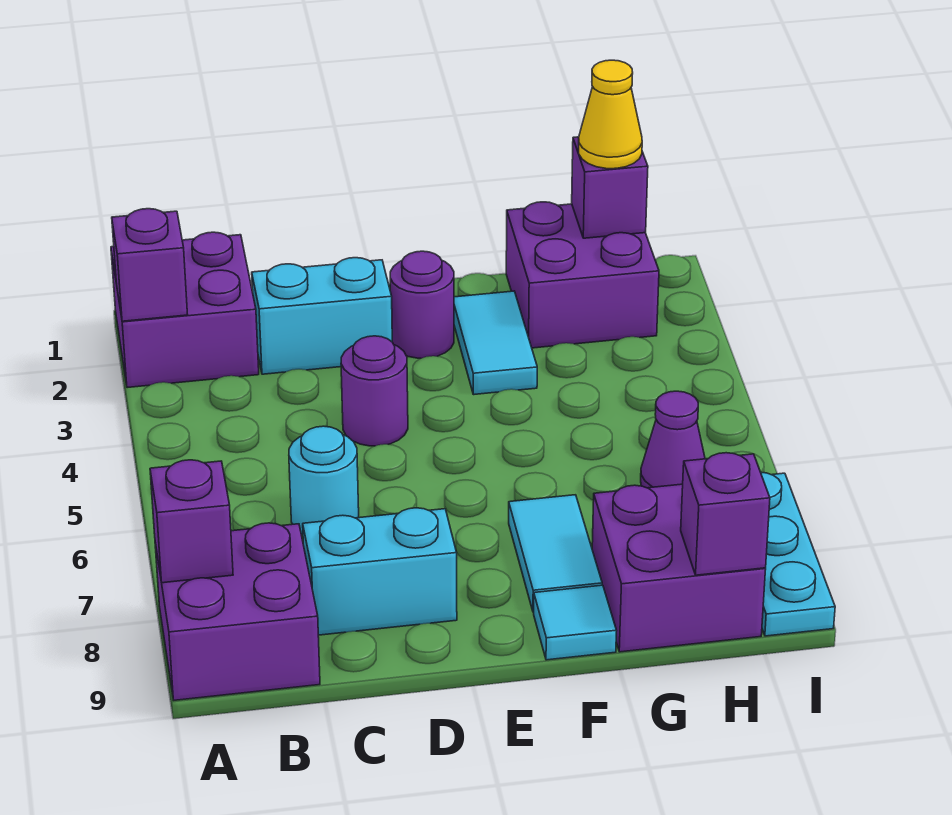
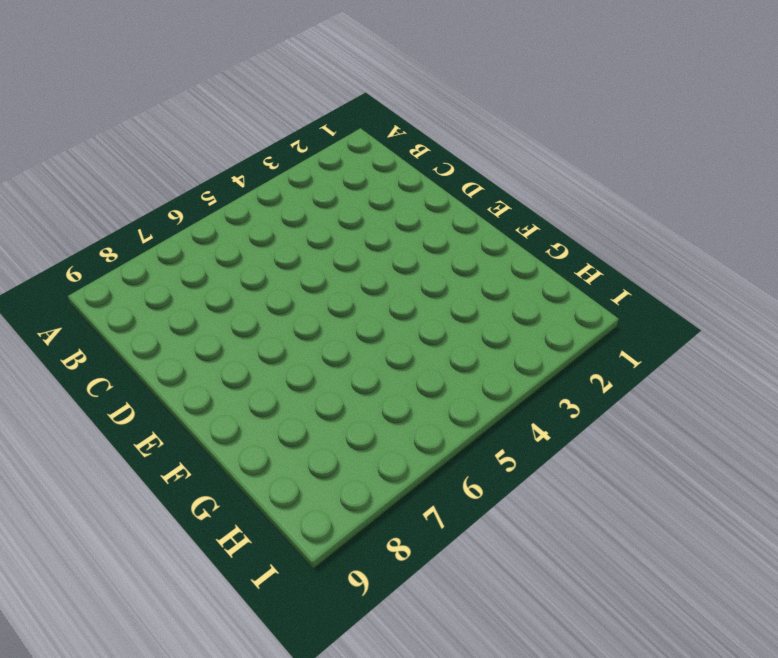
none -> purple brick A1:B2 level 1
none -> purple brick A8:B9 level 1
none -> cyan brick C2:D2 level 1

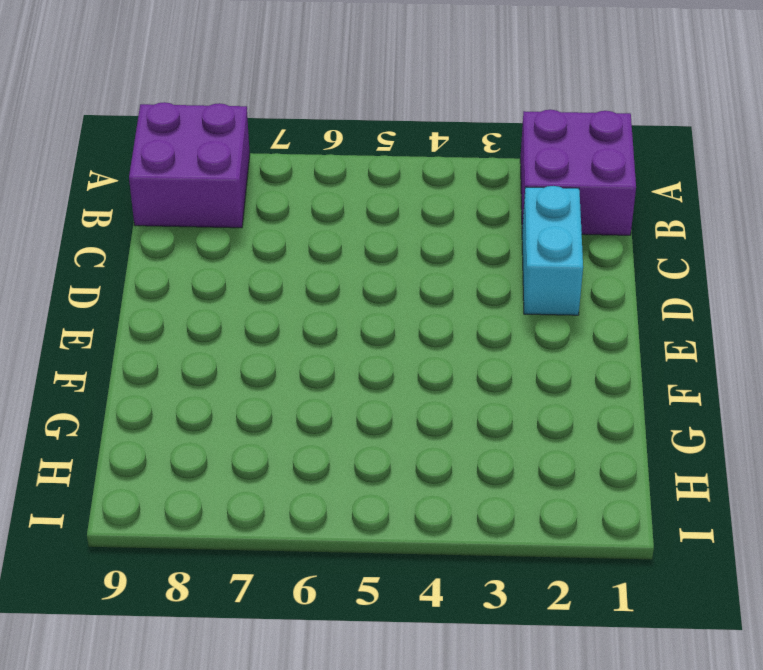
none -> cyan round brick C6 level 1
none -> cyan brick C8:D8 level 1
none -> purple round brick D4 level 1

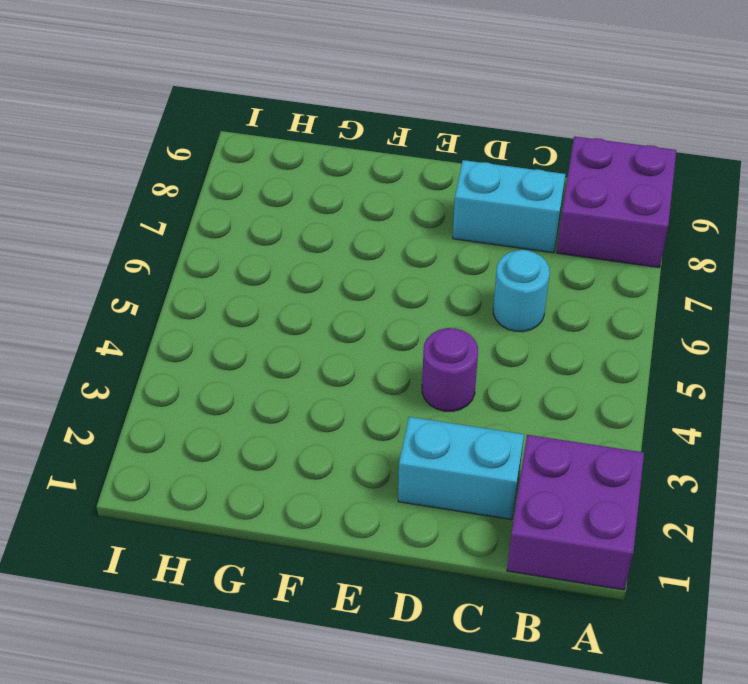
none -> purple round brick E2 level 1
none -> cyan tile F2:F3 level 1
none -> cyan tile F7:F8 level 1

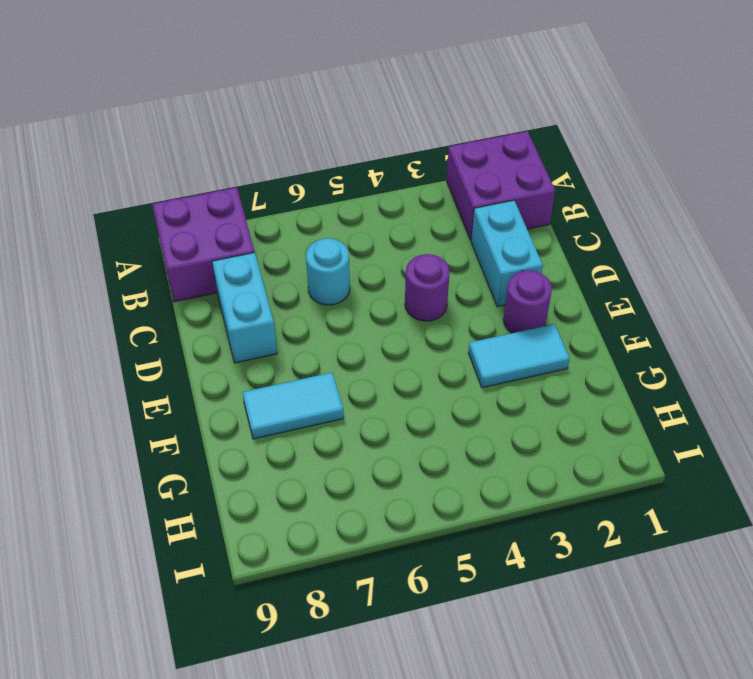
none -> cyan tile F9 level 1
none -> purple brick G1:H2 level 1
none -> purple brick G8:H9 level 1

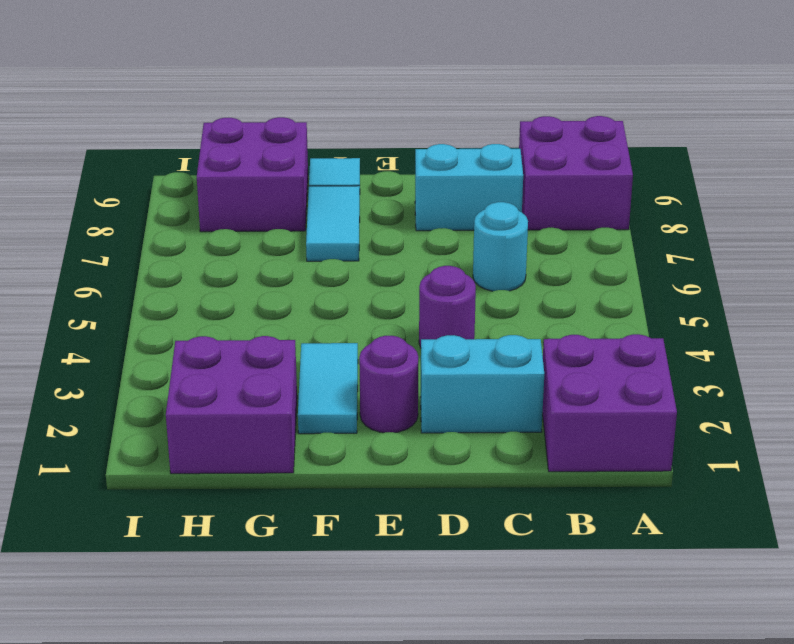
none -> purple cone H6 level 1
none -> cyan plate I7:I9 level 1
none -> purple brick A2 level 2

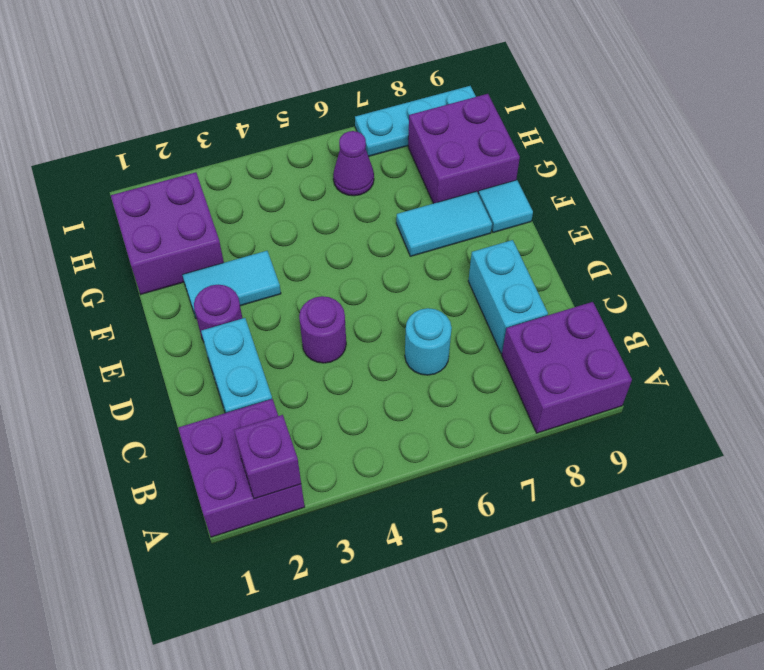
none -> purple brick A8 level 2
none -> purple brick H1 level 2
none -> purple brick H9 level 2

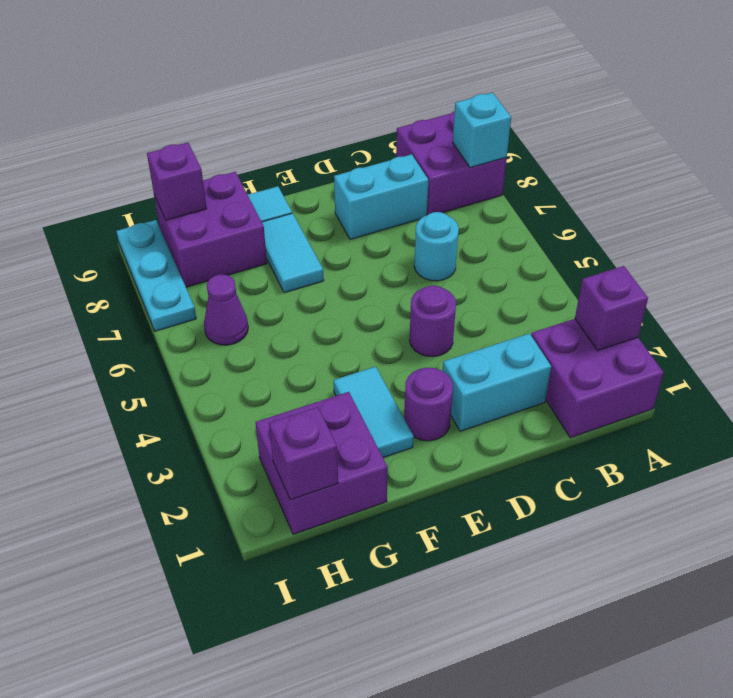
cyan brick A8 level 2 -> purple brick A8 level 2
none -> yellow cone H1 level 3

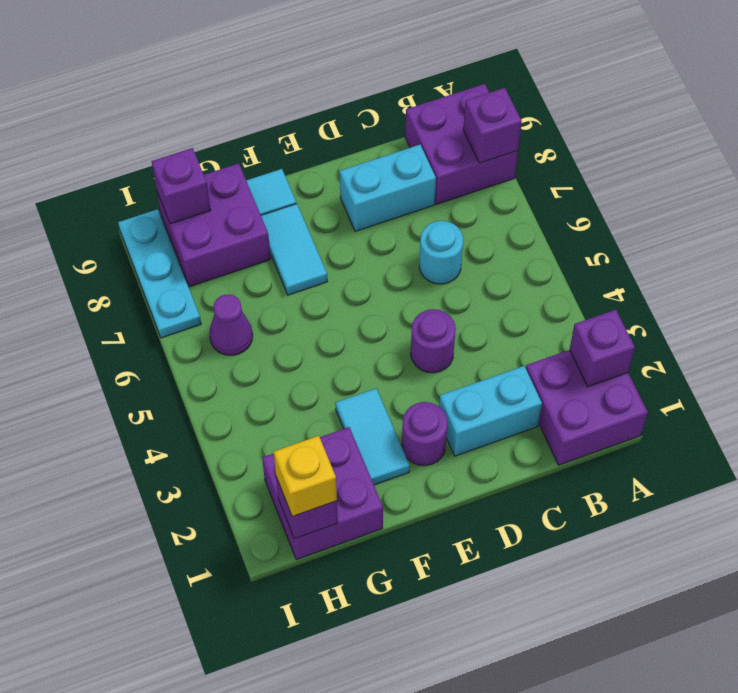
yellow brick H1 level 3 -> yellow cone H1 level 3

